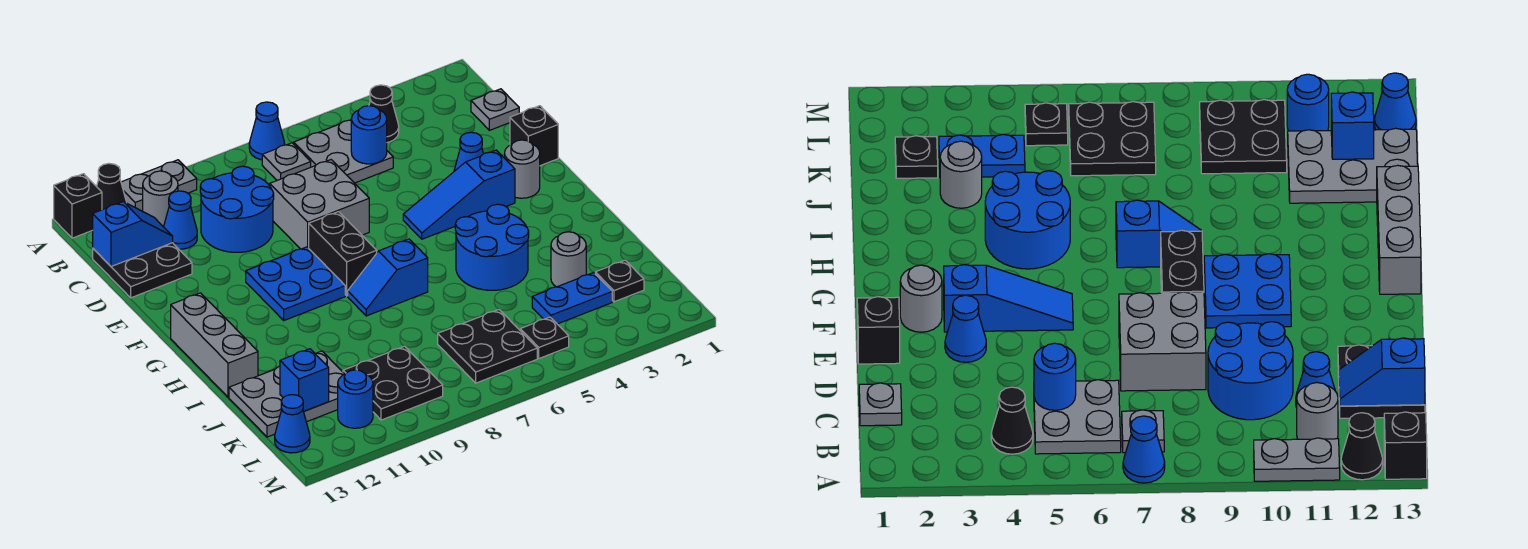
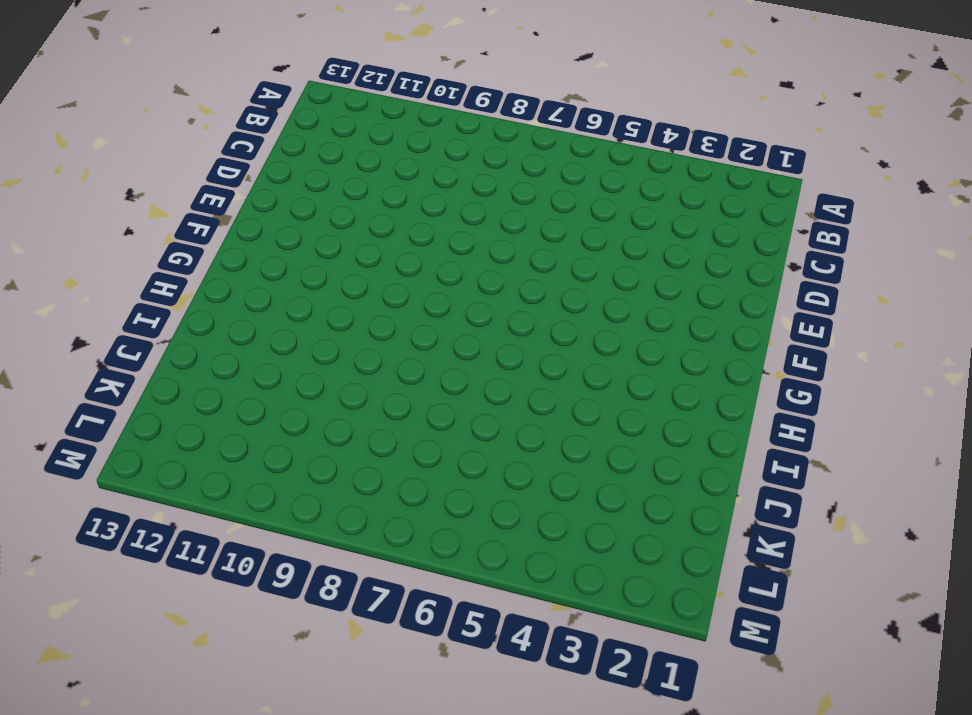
none -> blue cone A7 level 1
none -> grey plate A10:A11 level 1
none -> black cone A12 level 1
none -> black brick A13 level 1

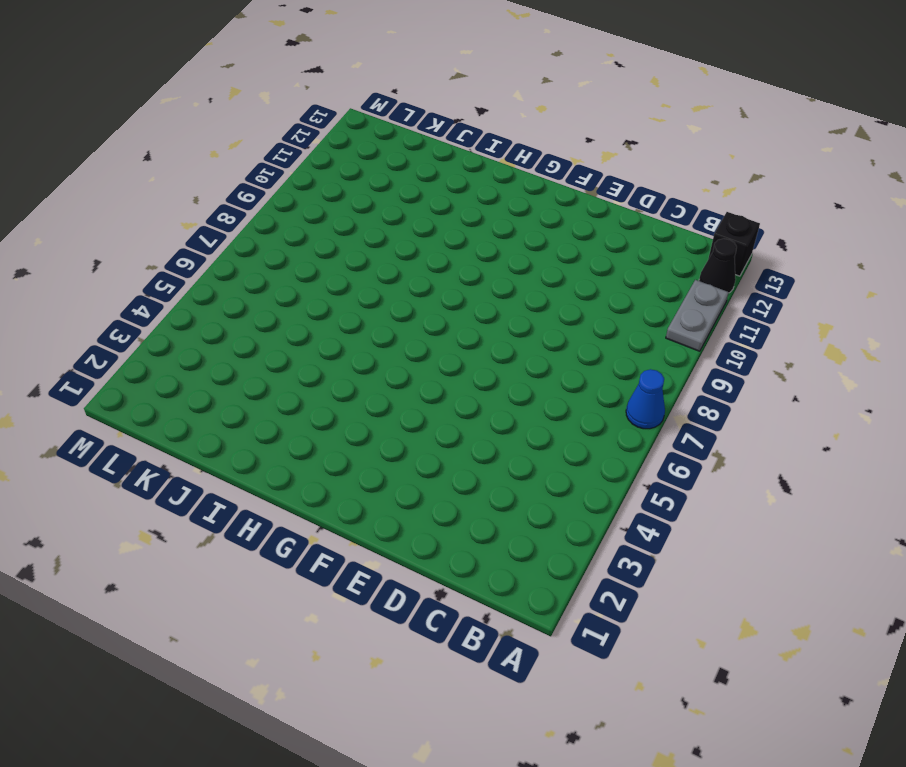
none -> black cone B4 level 1
none -> grey plate B5:C6 level 1
none -> grey plate B7 level 1
none -> grey round brick B11 level 1

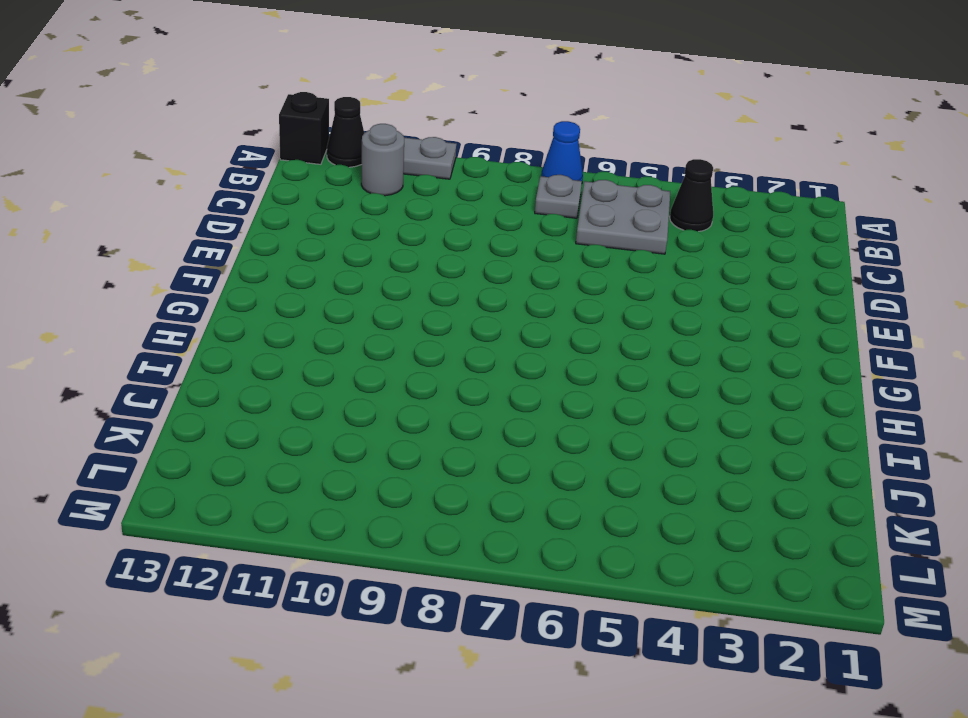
none -> grey plate C1 level 1
none -> blue round brick C9:D10 level 1
none -> blue cone C11 level 1
none -> black plate C12:D13 level 1

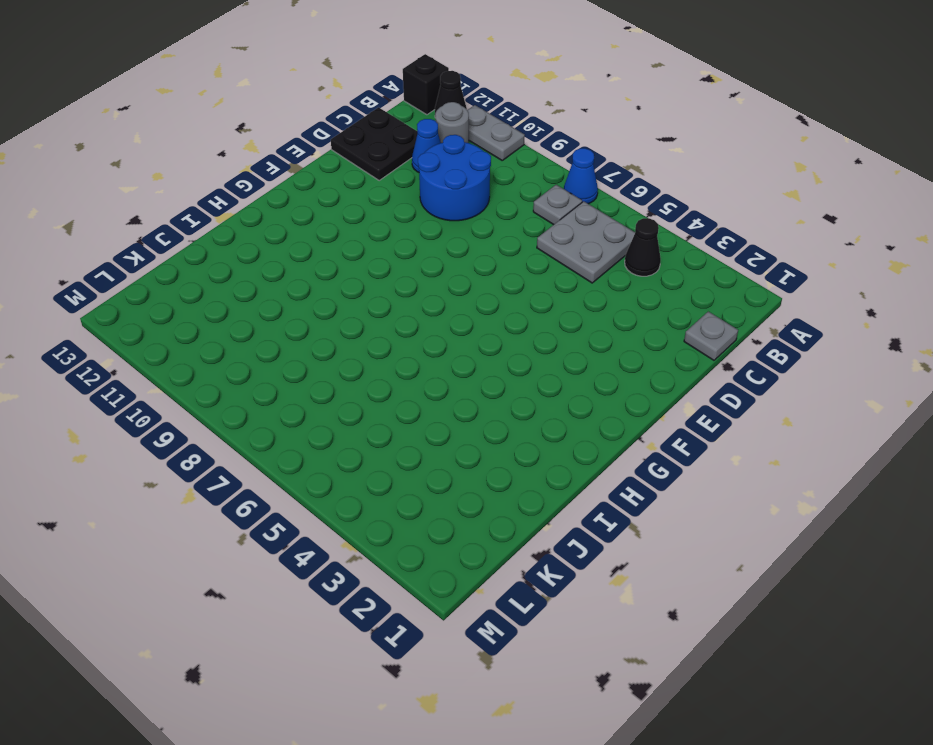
none -> grey brick D7:E8 level 1
none -> black brick E1 level 1
none -> blue cone E3 level 1
none -> grey round brick F2 level 1

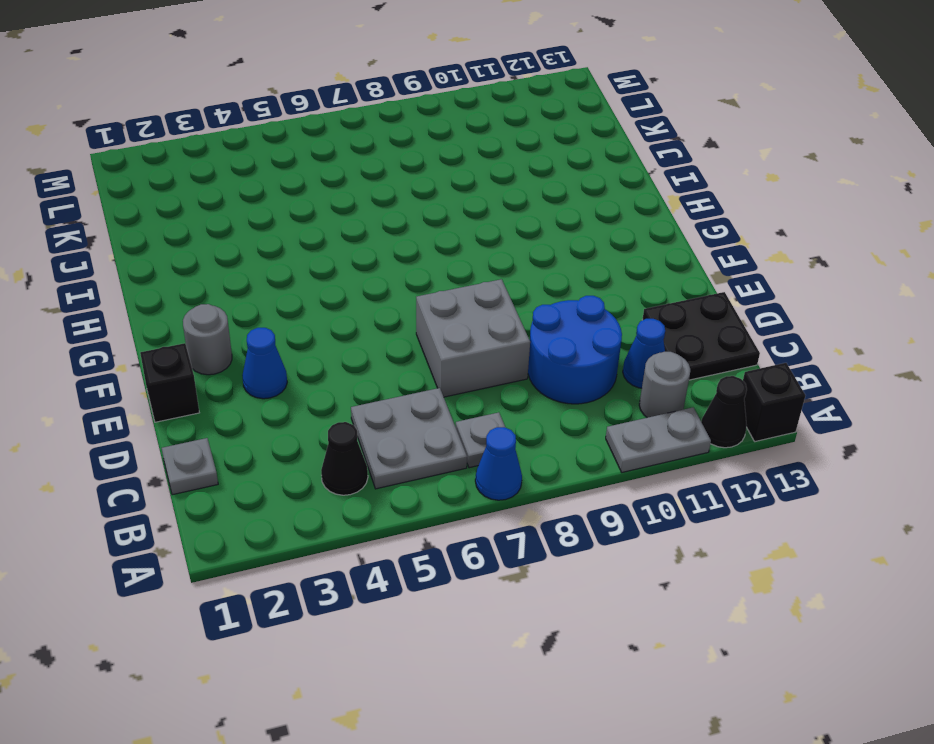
none -> blue slope F3:F5 level 1 top 3
none -> black brick F8:G8 level 1
none -> blue plate F9:G10 level 1
none -> grey brick G13:I13 level 1

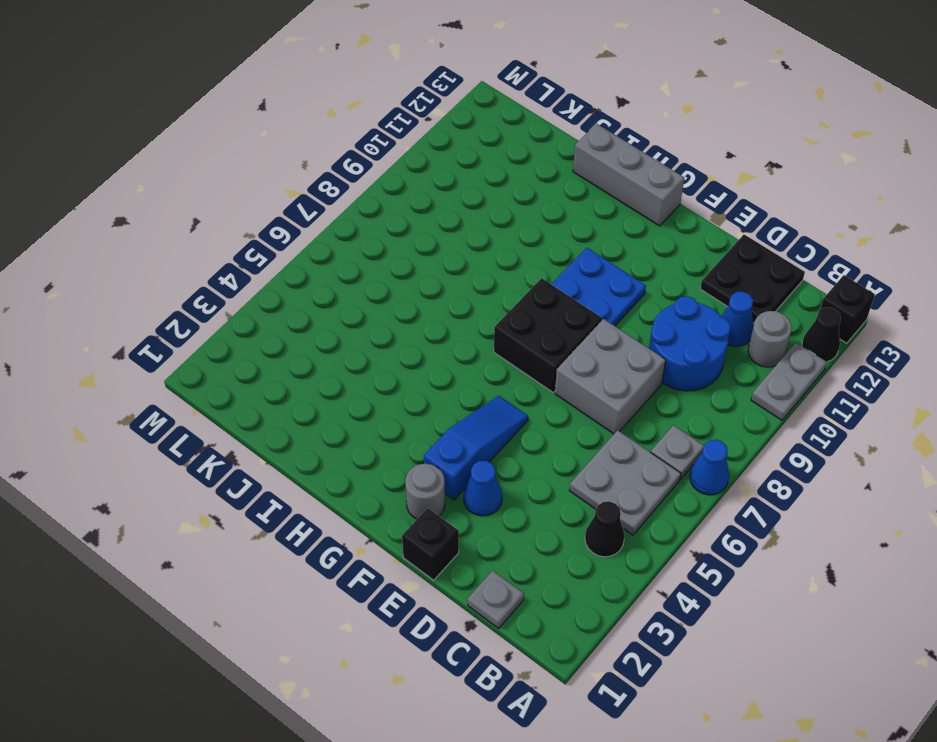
black brick F7:G8 level 1 -> black brick F8:G8 level 1
none -> blue round brick H4:I5 level 1
none -> blue slope H7:H8 level 1 top 7
none -> grey round brick J3 level 1
none -> grey plate J11:K13 level 1

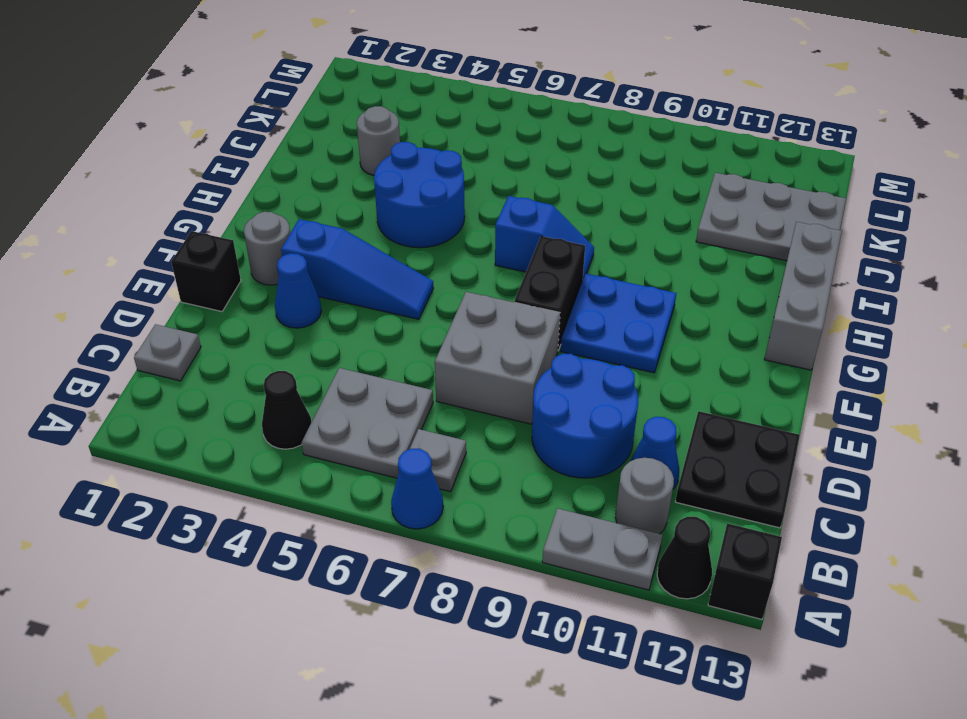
none -> black plate K2 level 1
none -> blue plate K3:K4 level 1
none -> black plate K6:L7 level 1
none -> black plate K9:L10 level 1

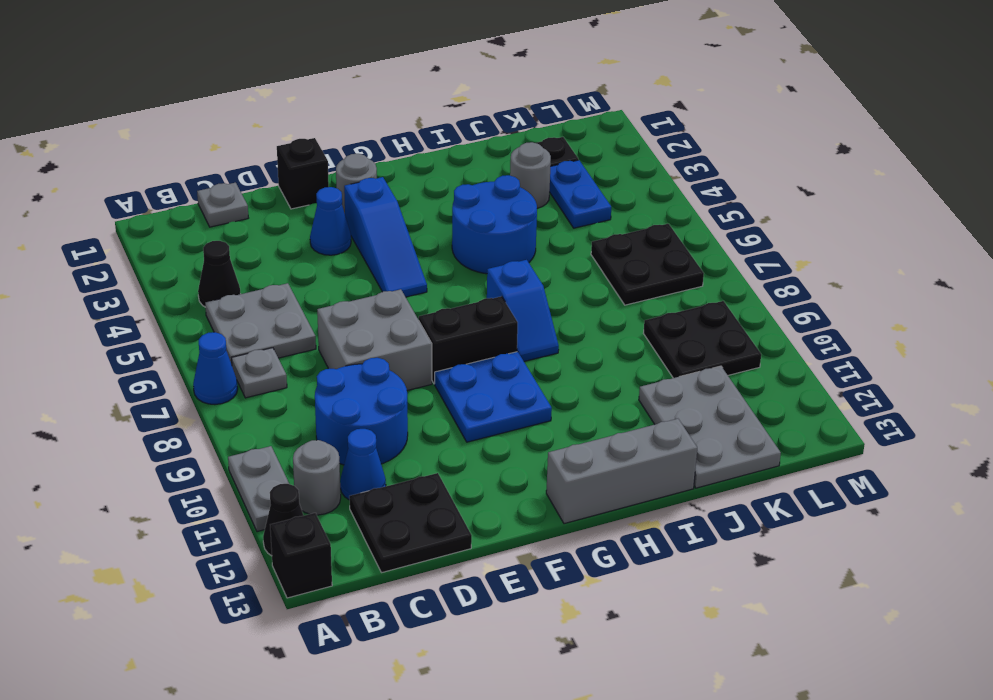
none -> black plate L5 level 1
none -> blue round brick L11 level 1
none -> blue cone L13 level 1
none -> blue round brick C5 level 2

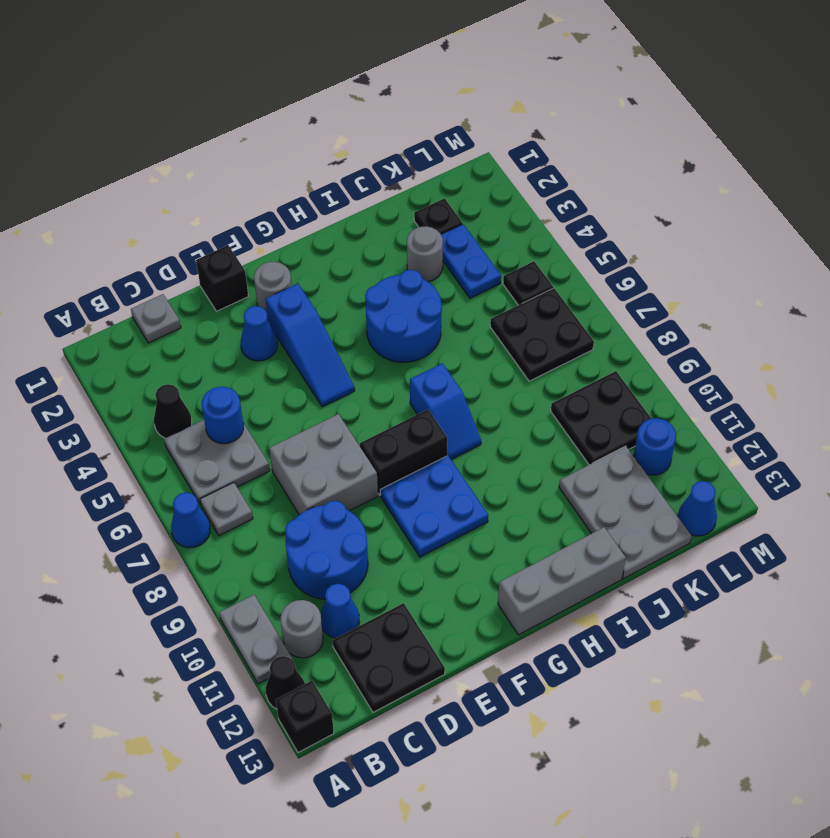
none -> blue slope C12:C13 level 2 top 13
none -> blue brick K12 level 2

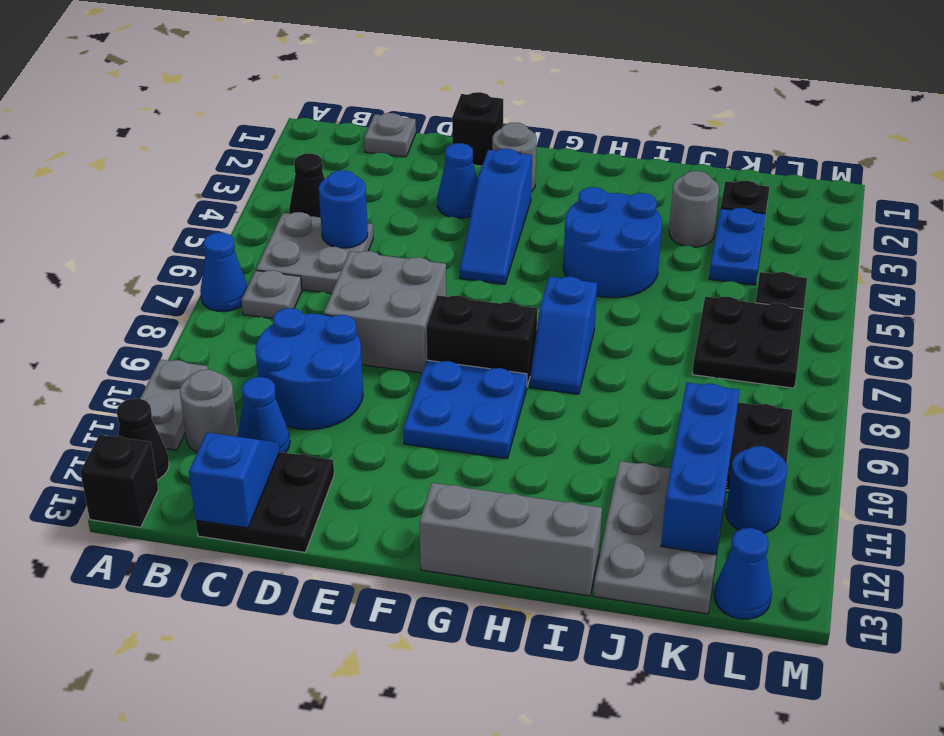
blue brick K10:K12 level 2 -> blue brick K12 level 2

